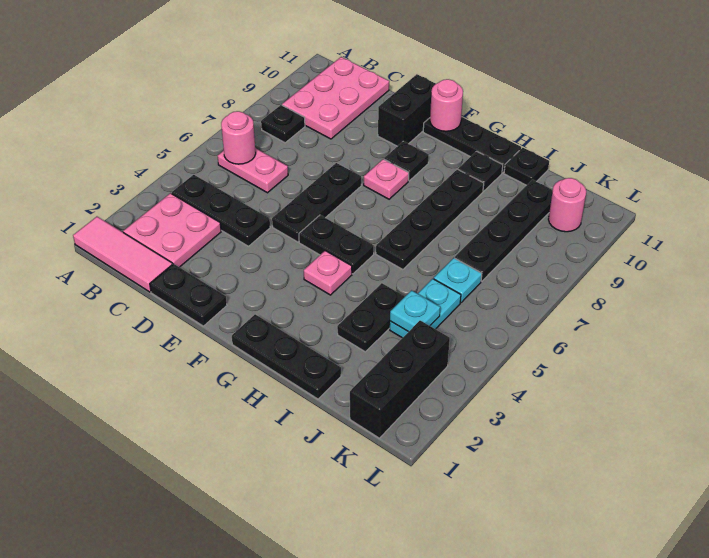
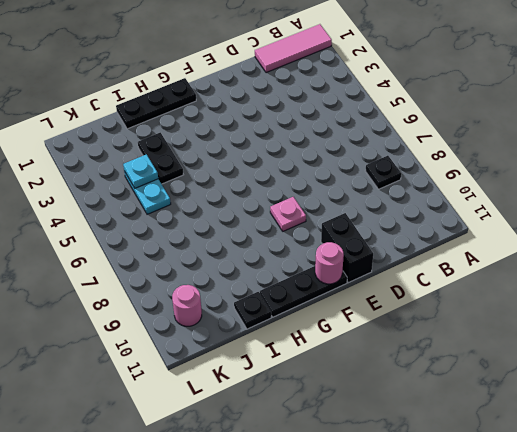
none -> pink plate B2:C3 level 1
none -> black plate B4:D4 level 1
none -> pink plate B6:C6 level 1

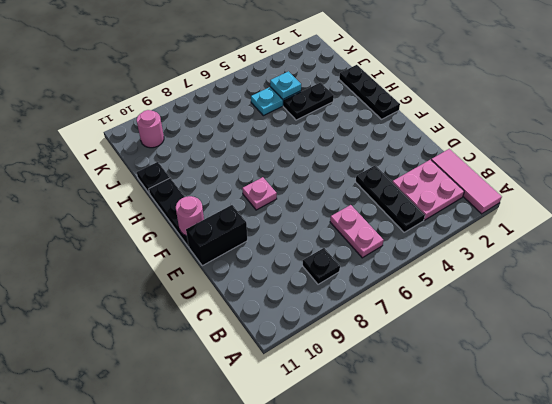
none -> pink plate B9:C11 level 1
none -> black plate D1:E1 level 1
none -> black plate E5:E7 level 1

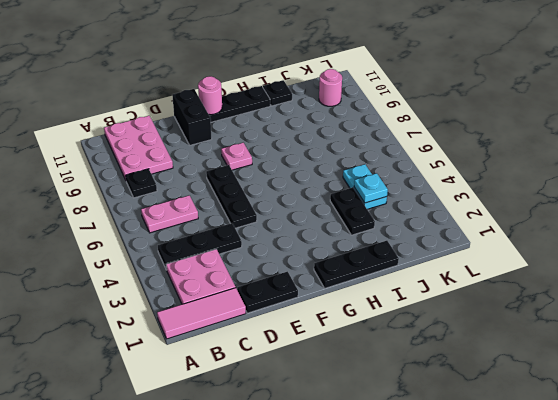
none -> black plate F5:G5 level 1
none -> black plate F9 level 1
none -> pink plate G4 level 1

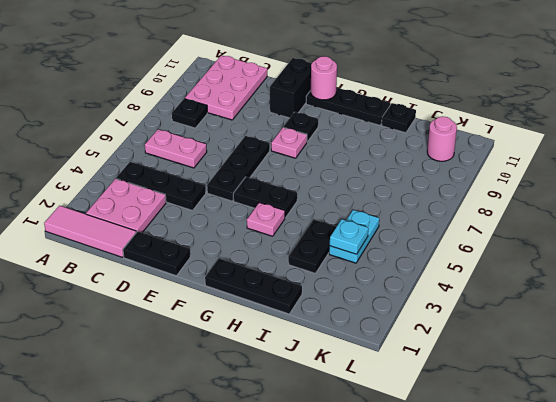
none -> black plate H6:H9 level 1
none -> black plate H10 level 1
none -> cyan plate J6 level 1

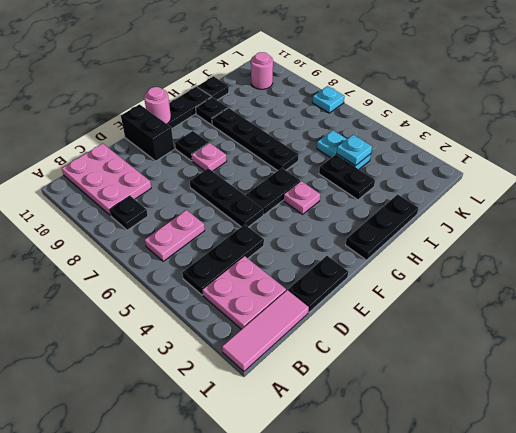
cyan plate L7 level 1 -> cyan plate J6 level 1
none -> black plate J7:J10 level 1
none -> black brick K1:K3 level 1
none -> pink round brick B6 level 2

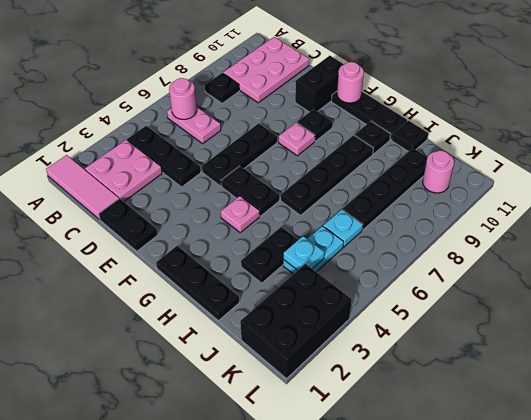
black brick K1:L3 level 1 -> black brick K1:K3 level 1

